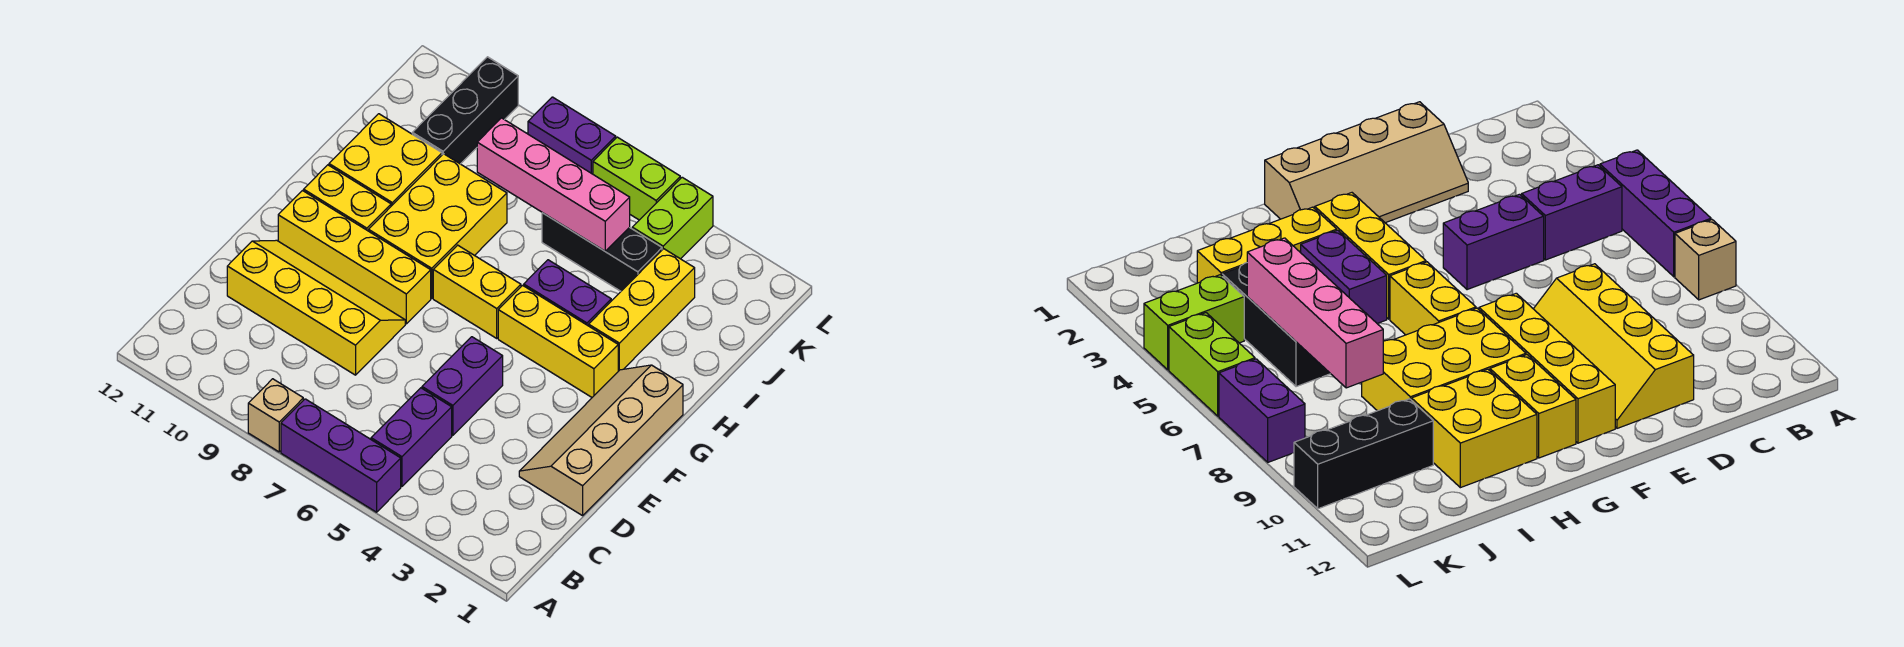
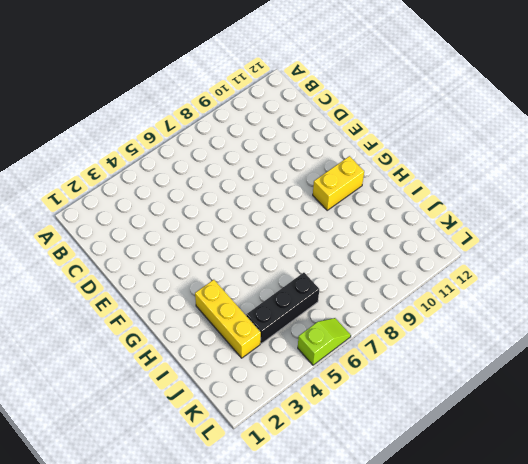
lime slope L5:L6 level 1 top 5 -> lime brick L5:L6 level 1
none -> purple brick A5:A7 level 1
none -> tan brick A8 level 1
none -> purple brick B5:C5 level 1

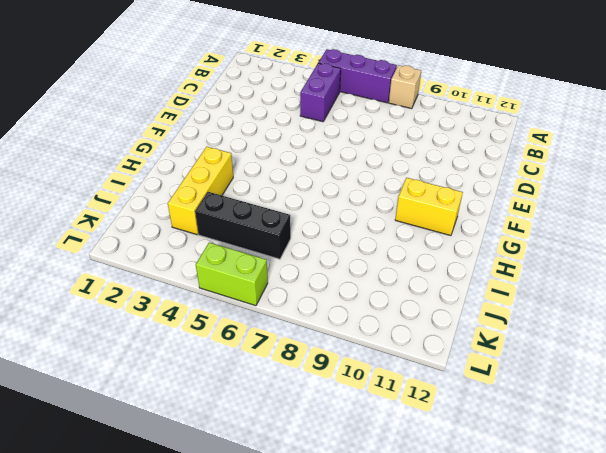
none -> tan slope D1:G2 level 1 top 1
none -> purple brick D5:E5 level 1
none -> yellow slope D8:E11 level 1 top D

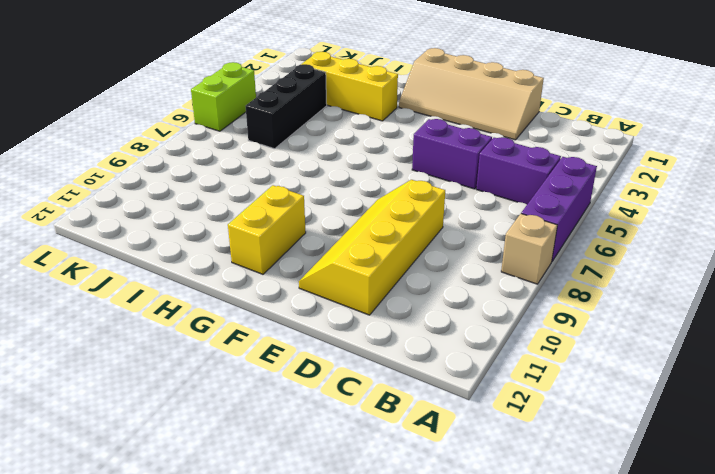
none -> yellow brick F8:F11 level 1
none -> yellow brick G3:G5 level 1
none -> yellow brick G6:G7 level 1

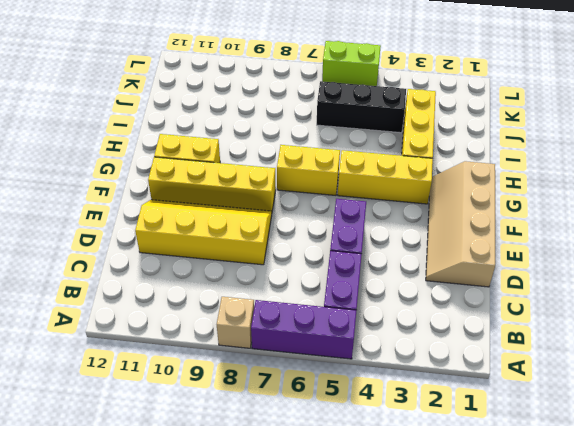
none -> yellow brick G8:I9 level 1
none -> purple brick H4:H5 level 1
none -> yellow brick H10:I11 level 1

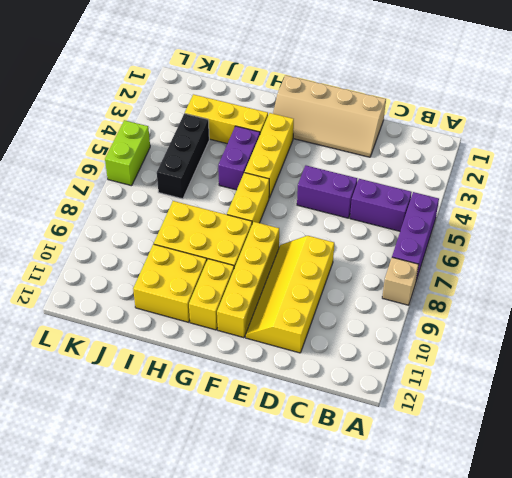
none -> black brick J10:L10 level 1
none -> lime brick K4:L4 level 1
none -> purple brick L7:L8 level 1

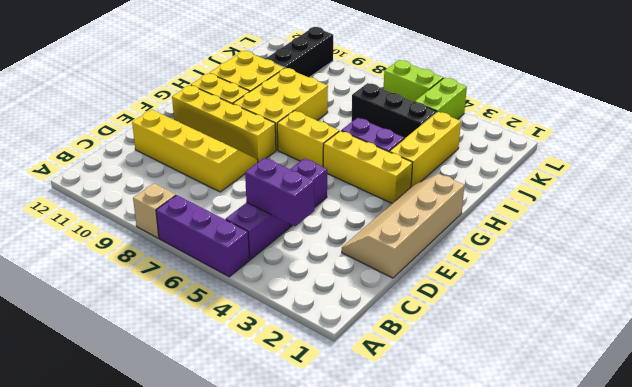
purple brick C4:C5 level 2 -> purple brick L7:L8 level 1
none -> pink brick J5:J8 level 2

